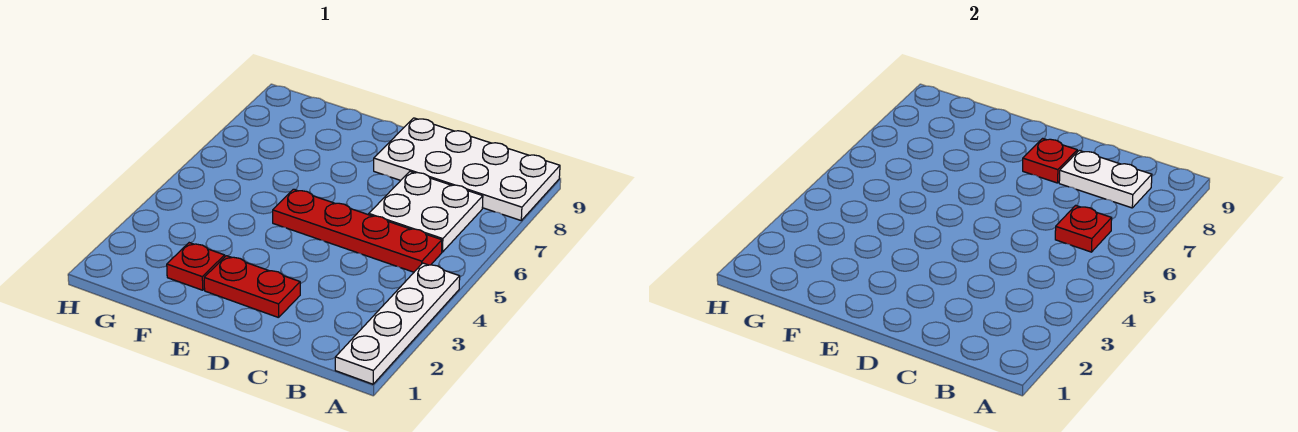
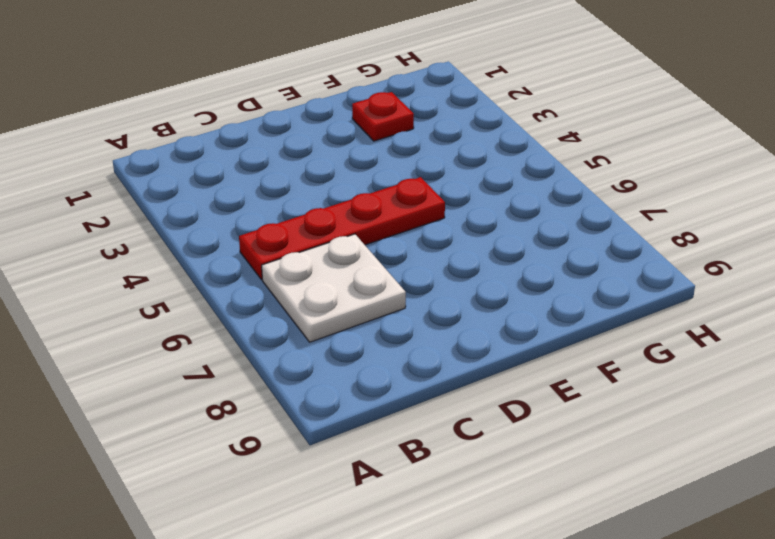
none -> white plate A1:A4 level 1
none -> white plate A8:D9 level 1

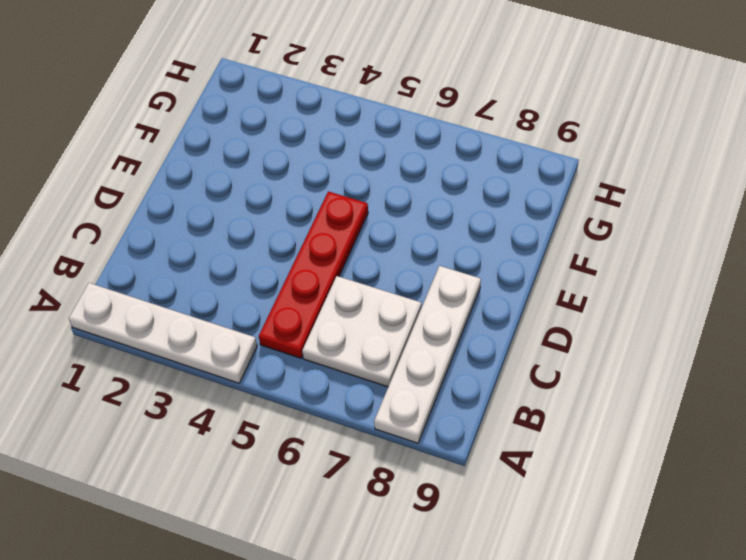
white plate A8:D8 level 1 -> white plate A8:D9 level 1
none -> red plate D2:E2 level 1
none -> red plate F2 level 1

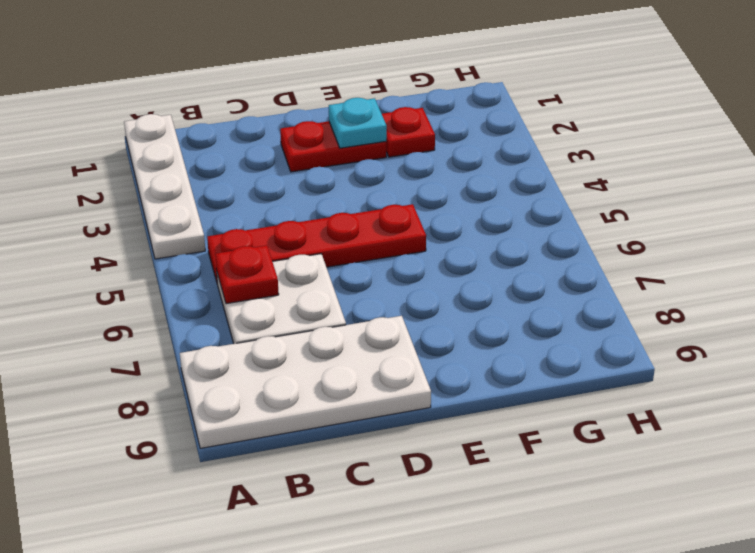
cyan plate E2 level 2 -> none
none -> white plate B8:C8 level 2
none -> red plate D8 level 2

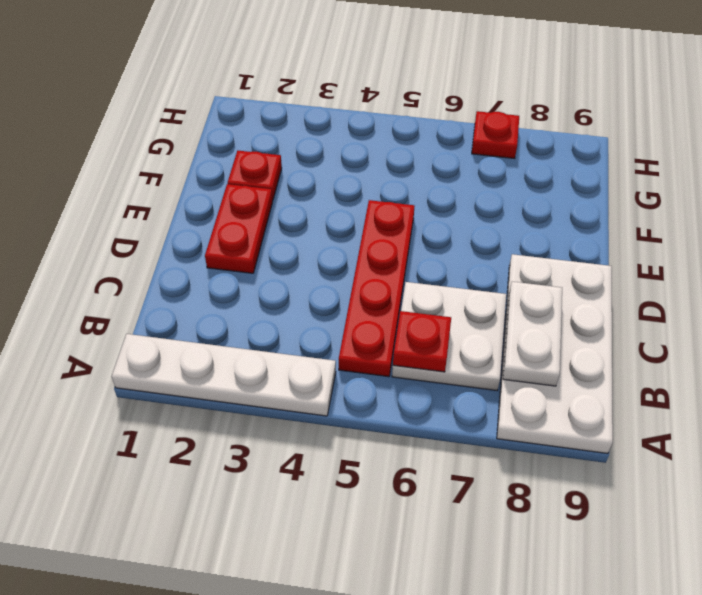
red plate H7 level 1 -> red plate D8 level 2

